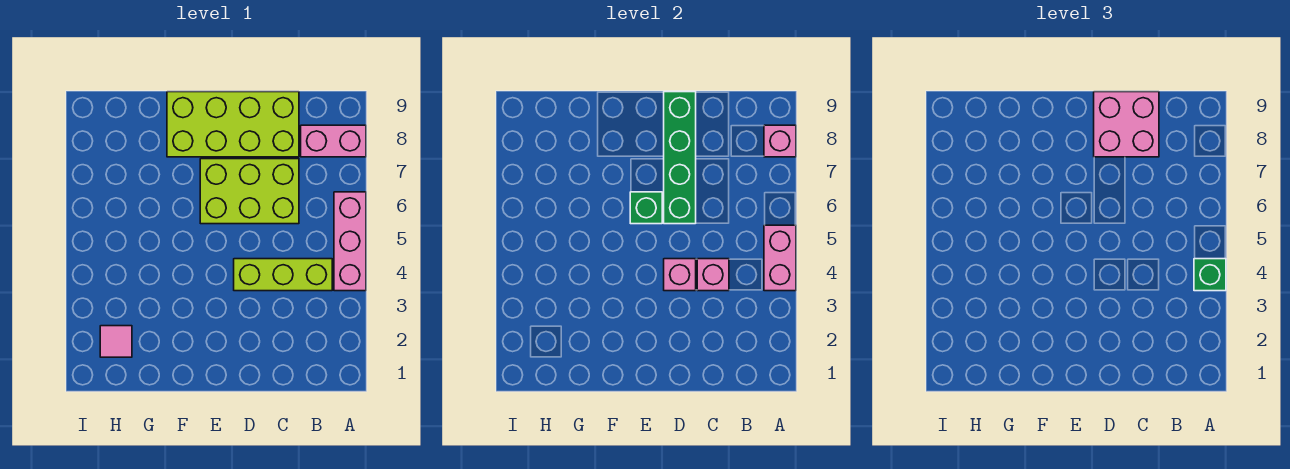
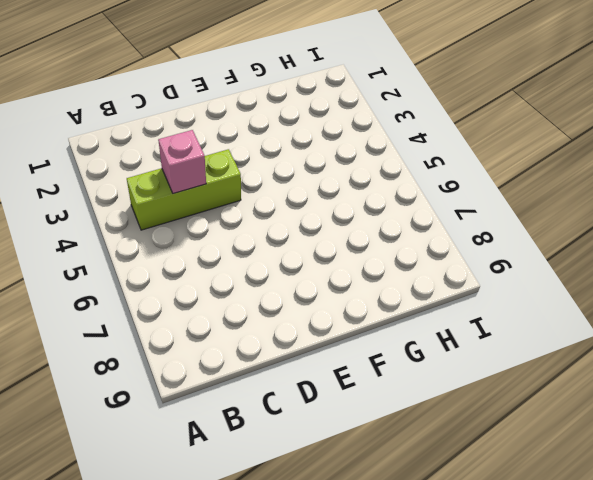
none -> pink brick A4:A6 level 1
none -> pink brick A8:B8 level 1
none -> lime brick C6:E7 level 1

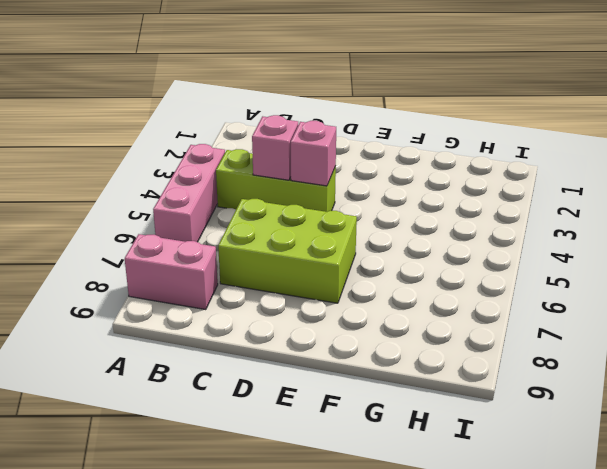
none -> lime brick C8:F9 level 1
none -> pink tile H2 level 1
none -> pink brick A4:A5 level 2

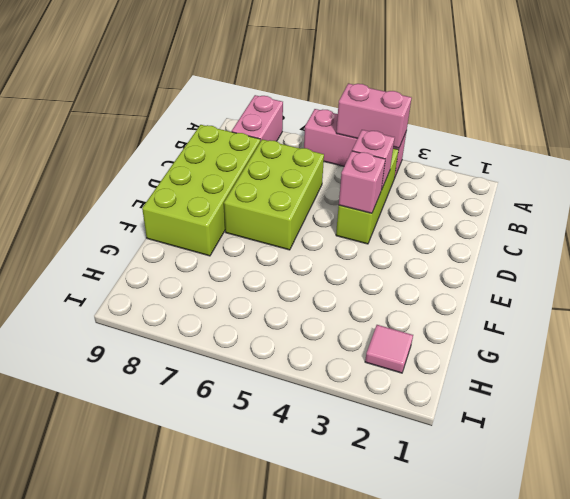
none -> pink brick A8 level 2
none -> green brick D6:D9 level 2
none -> green brick E6 level 2

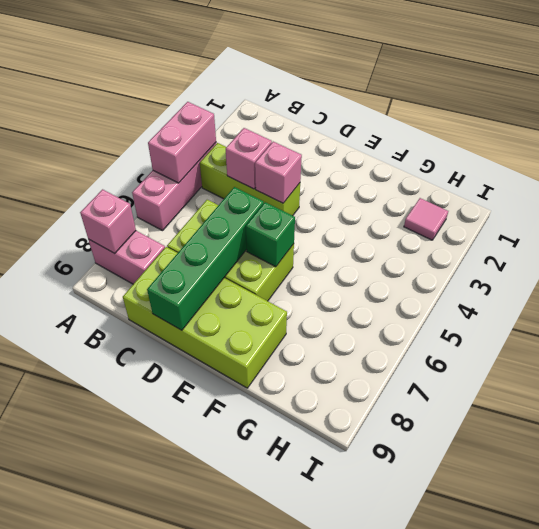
none -> green brick A4 level 3
none -> pink brick C8:D9 level 3

